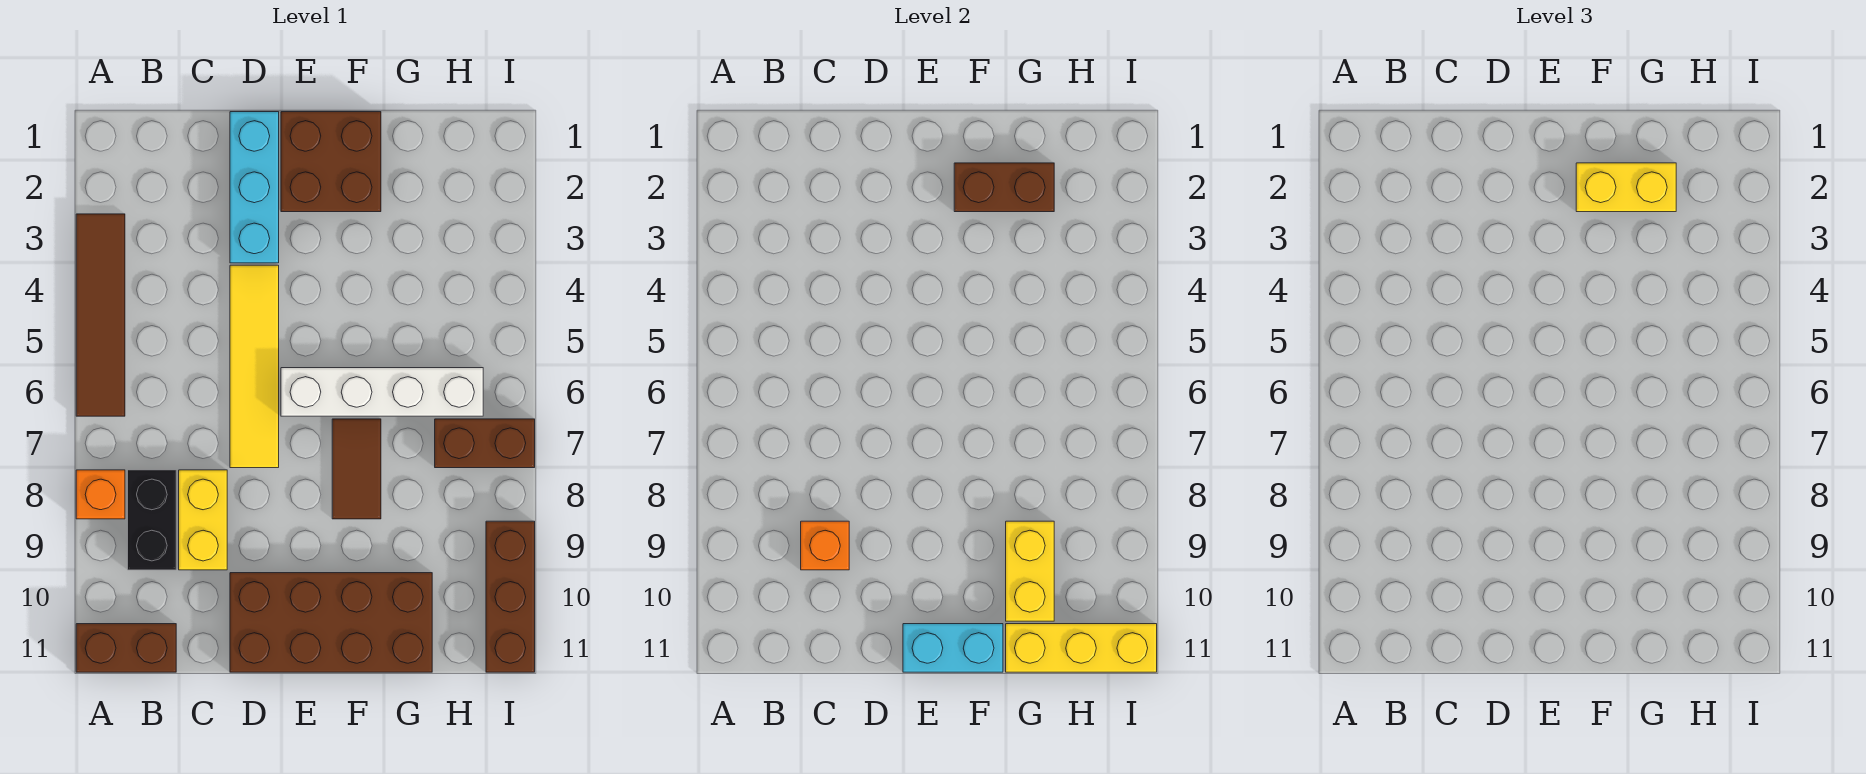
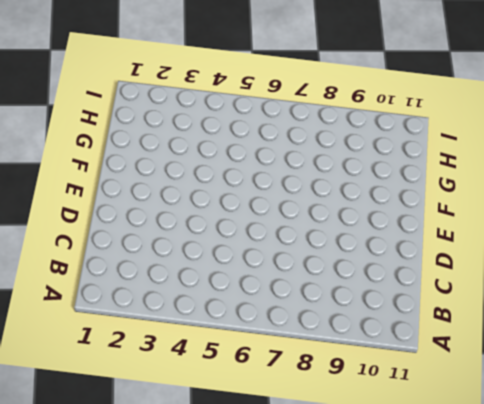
none -> brown tile A3:A6 level 1
none -> orange brick A8 level 1
none -> brown brick A11:B11 level 1

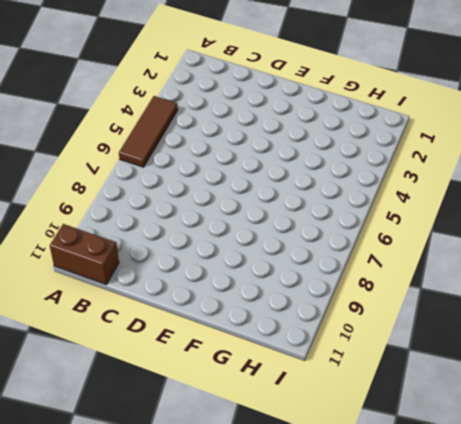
brown tile A4:A6 level 1 -> brown tile A3:A6 level 1
none -> orange brick A8 level 1
none -> black brick B8:B9 level 1
none -> yellow brick C8:C9 level 1

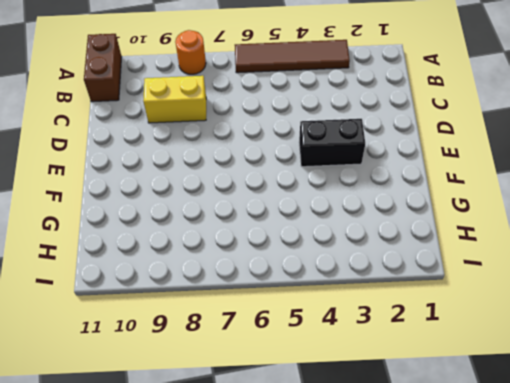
orange round brick A8 level 1 -> orange brick A8 level 1
black brick E3:E4 level 1 -> black brick B8:B9 level 1
none -> cyan brick D1:D3 level 1
none -> yellow tile D4:D7 level 1
none -> brown brick D10:G11 level 1

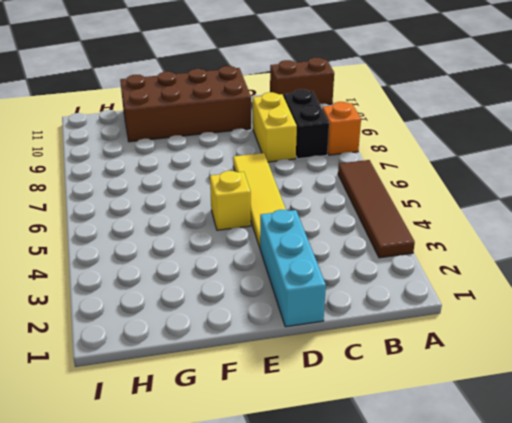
yellow brick E5 level 1 -> none
none -> brown brick E1:F2 level 1
none -> white brick E6:H6 level 1
none -> brown tile F7:F8 level 1

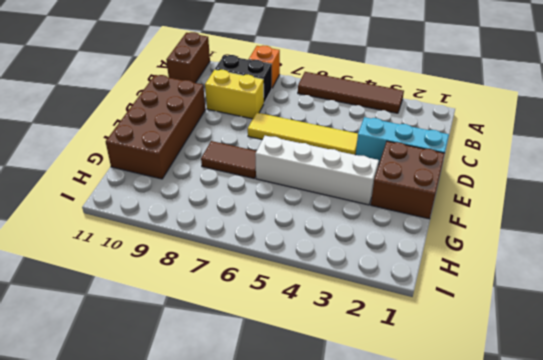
white brick F3:F6 level 1 -> white brick E6:H6 level 1
none -> brown brick H7:I7 level 1
none -> brown brick I9:I11 level 1
none -> orange brick C9 level 2

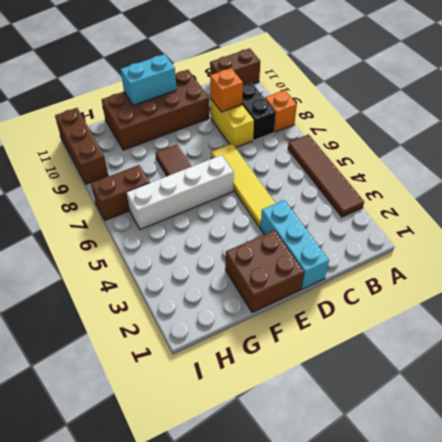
none -> brown brick F2:G2 level 2
none -> yellow brick G9:G10 level 2
none -> yellow brick G11:I11 level 2

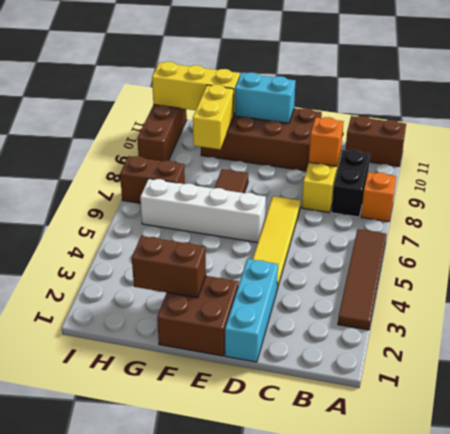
none -> yellow brick F2:G2 level 3

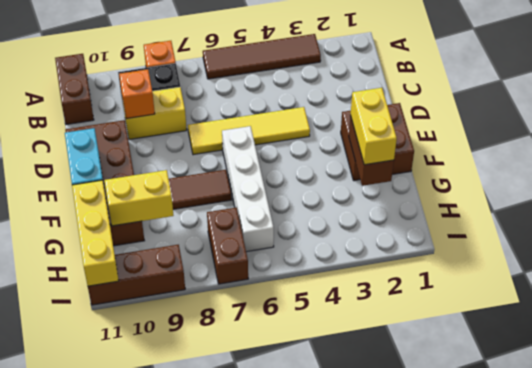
none -> cyan brick D1:D3 level 1

